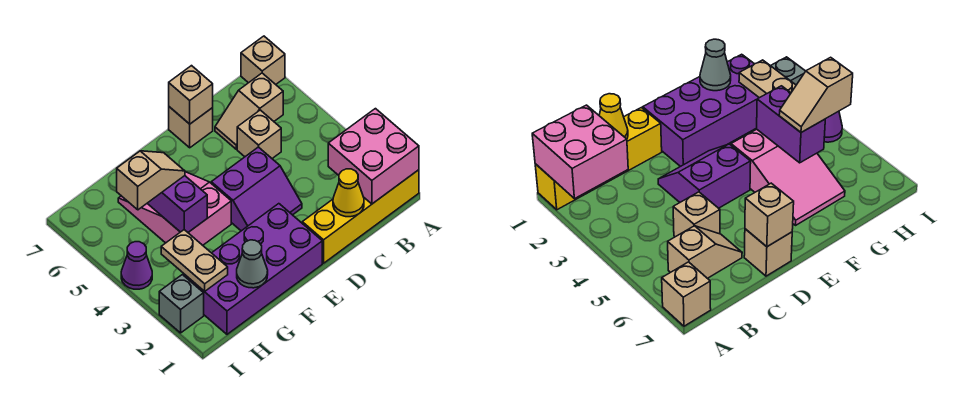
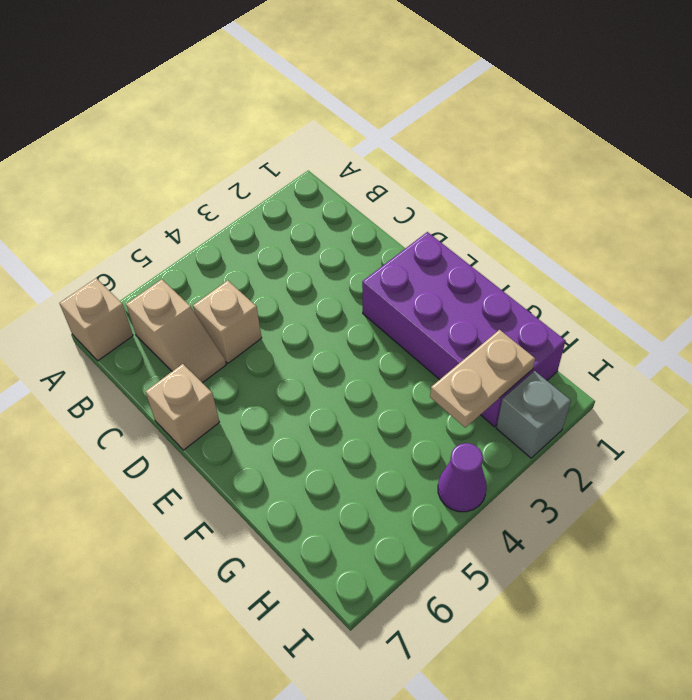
none -> yellow brick A1:D1 level 1
none -> purple slope D3:E4 level 1 top 4
none -> pink slope F4:G6 level 1 top 4

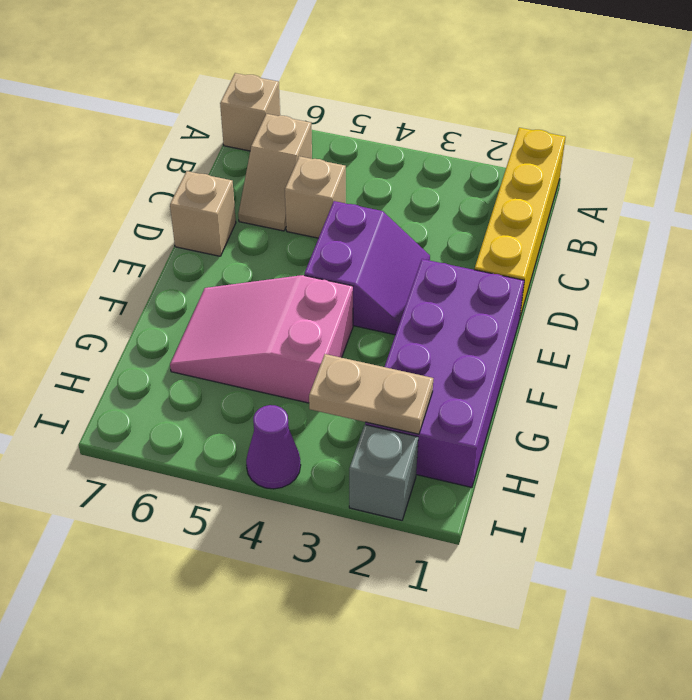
none -> pink brick A1:B2 level 2
none -> yellow cone C1 level 2
none -> tan brick D7 level 2

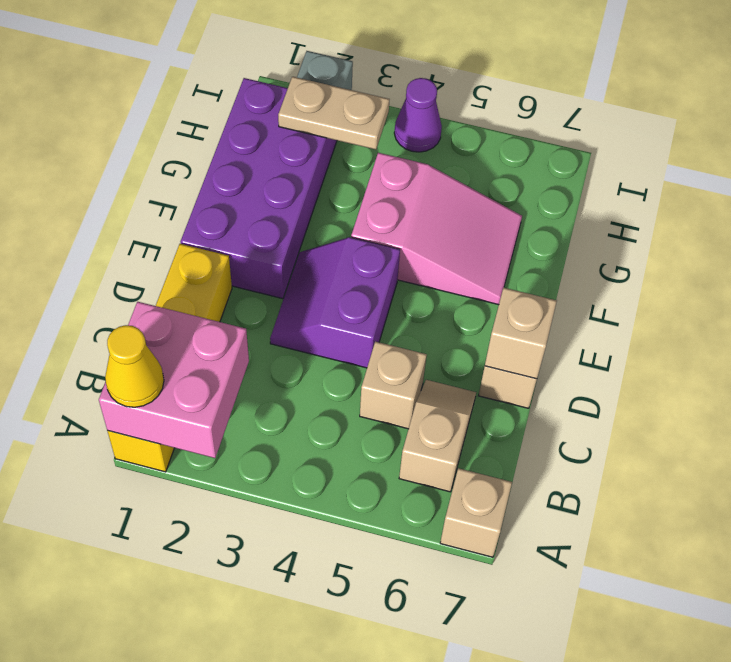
yellow cone A1 level 3 -> yellow cone C1 level 2
none -> grey cone G1 level 2
none -> purple brick G4:G5 level 2
none -> tan slope G5:H5 level 3 top H

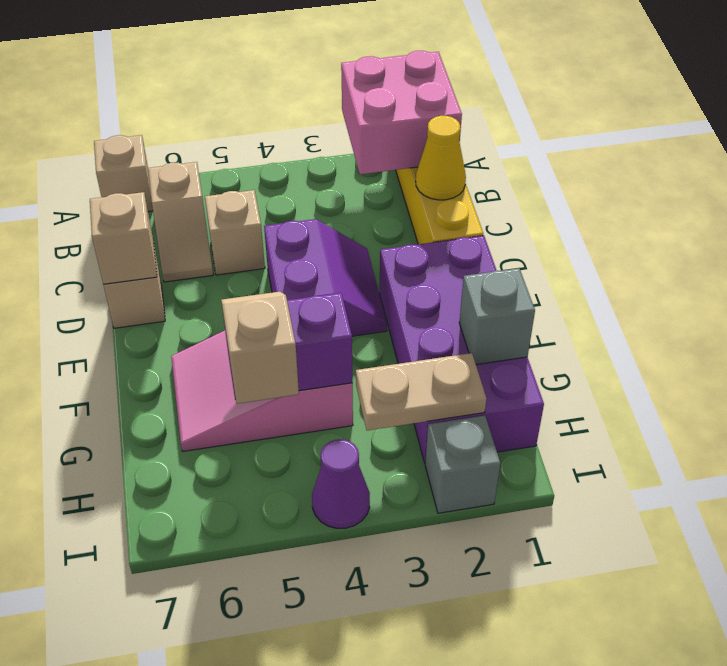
grey brick G1 level 2 -> grey cone G1 level 2

